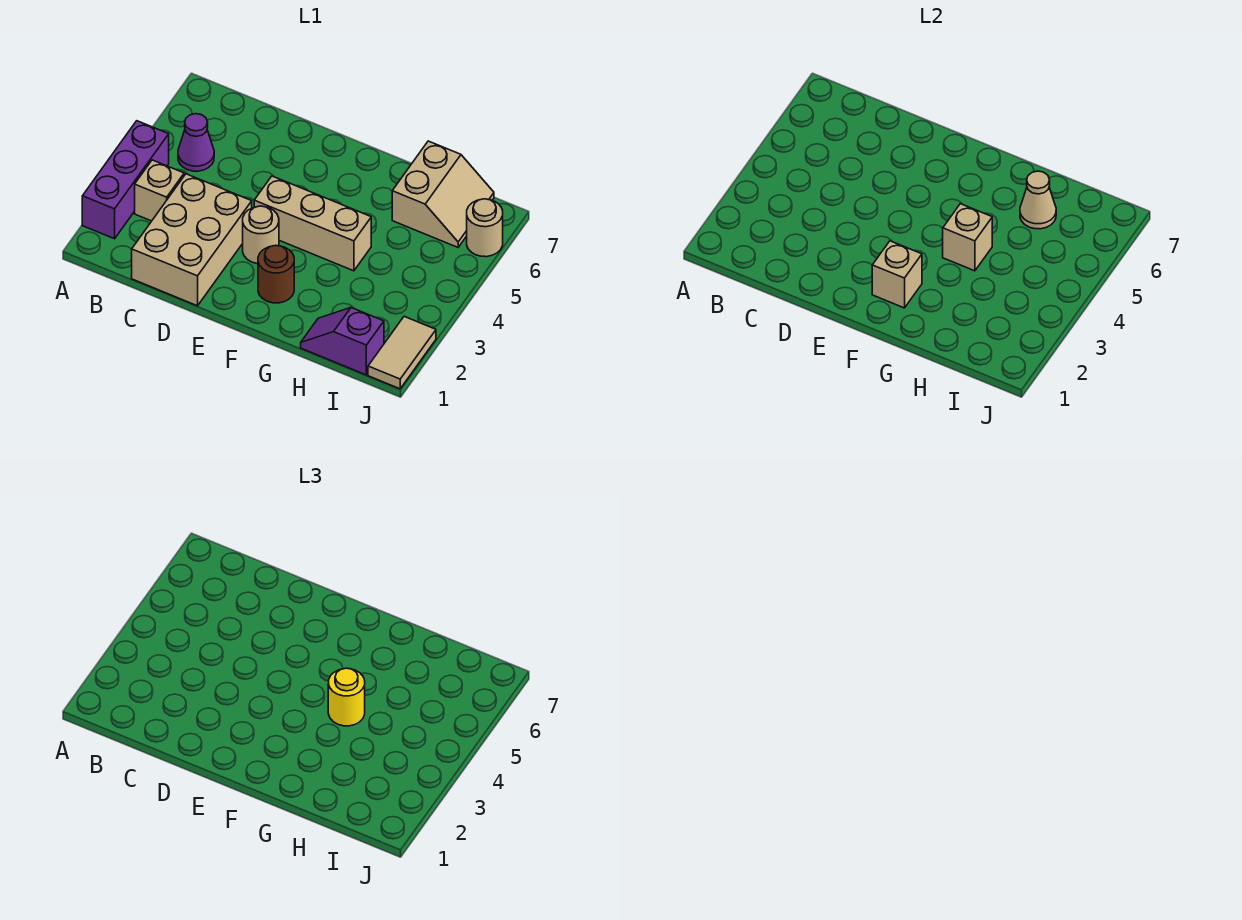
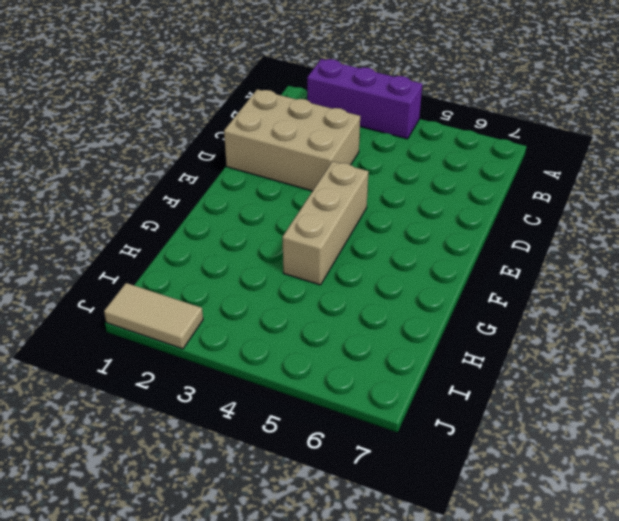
none -> tan brick B3 level 1
none -> purple cone B5 level 1
none -> tan round brick E3 level 1

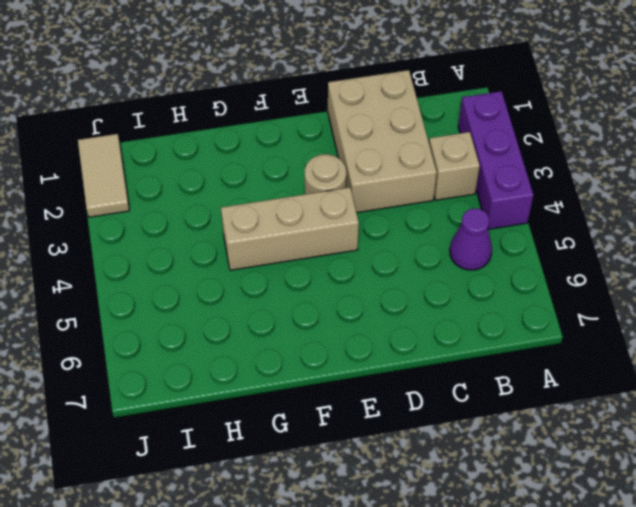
none -> brown round brick F2 level 1
none -> purple slope H1:I1 level 1 top I
none -> tan slope H6:I7 level 1 top H

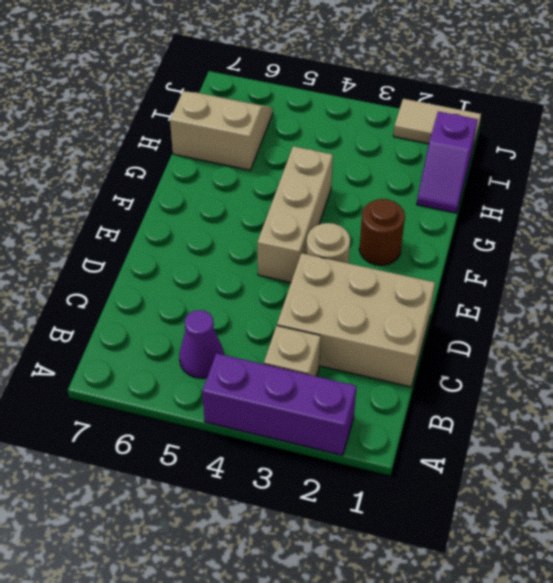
none -> tan round brick J6 level 1
none -> tan brick F2 level 2
none -> tan brick G4 level 2

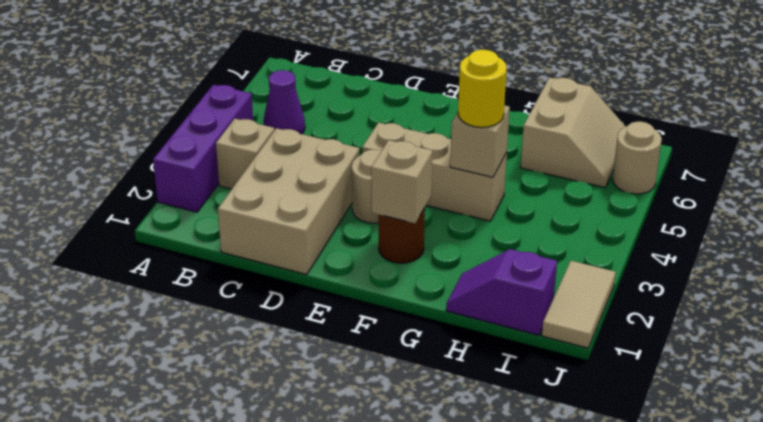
none -> tan cone H6 level 2

